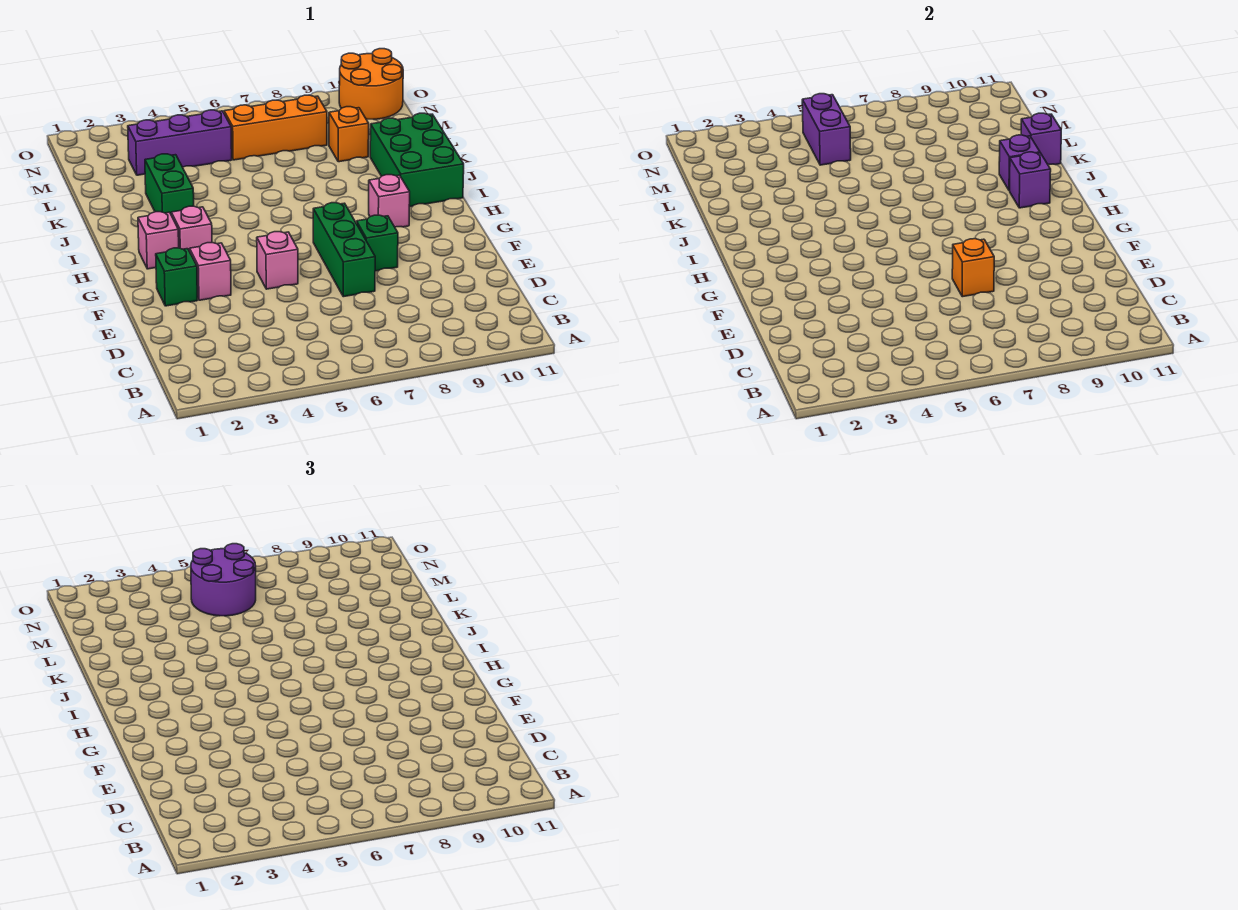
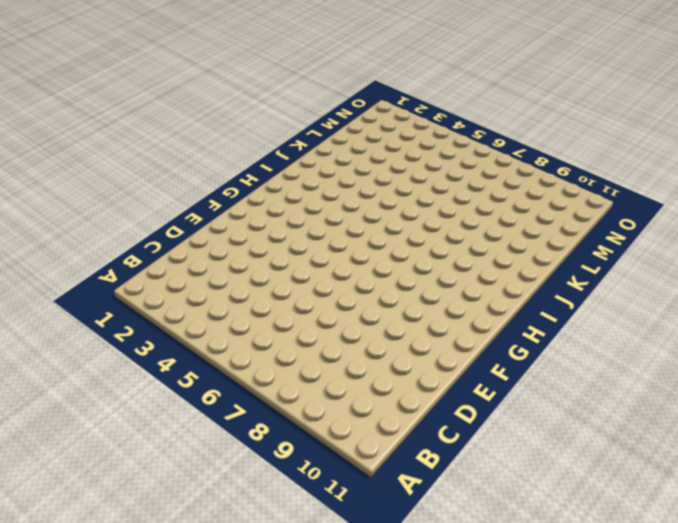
none -> green brick E7:G7 level 1
none -> green brick F2 level 1
none -> pink brick F3 level 1

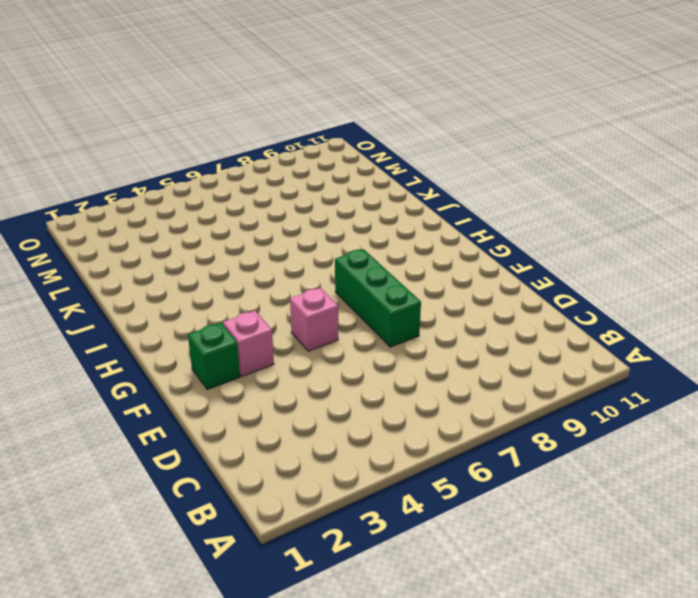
none -> green brick F8 level 1
none -> pink brick H2 level 1
none -> pink brick H3 level 1

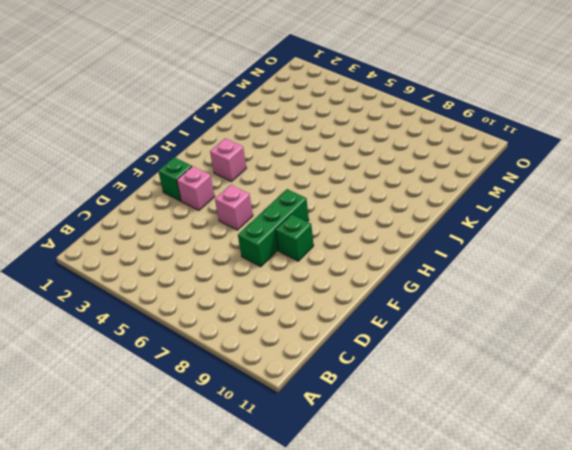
none -> pink brick H2 level 1
none -> pink brick H9 level 1
none -> green brick I10:K11 level 1

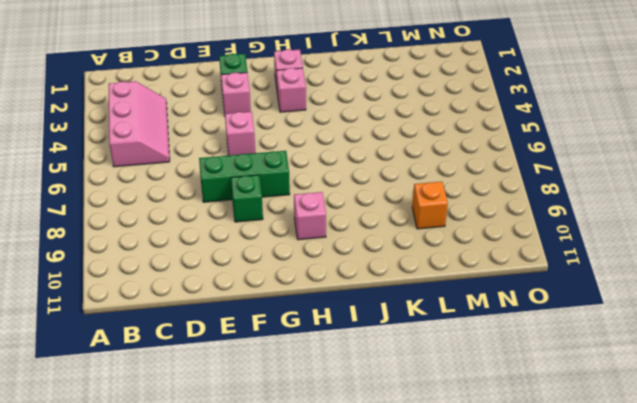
pink slope B3:C5 level 1 top B -> none
none -> green brick I10:K11 level 1
none -> green brick J3:K3 level 1
none -> purple brick M3:M5 level 1

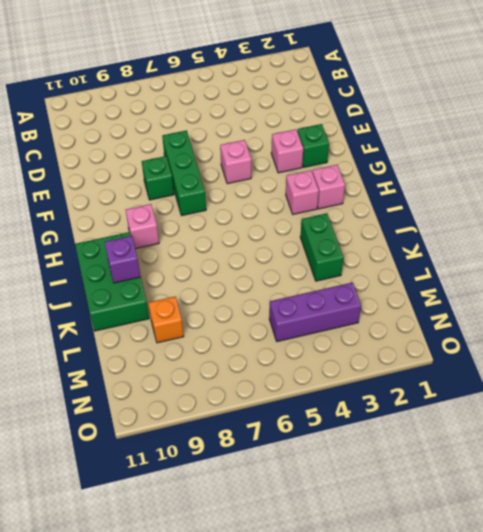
none -> orange brick M6:M8 level 1
none -> orange round brick N10:O11 level 1
none -> orange brick E7 level 2

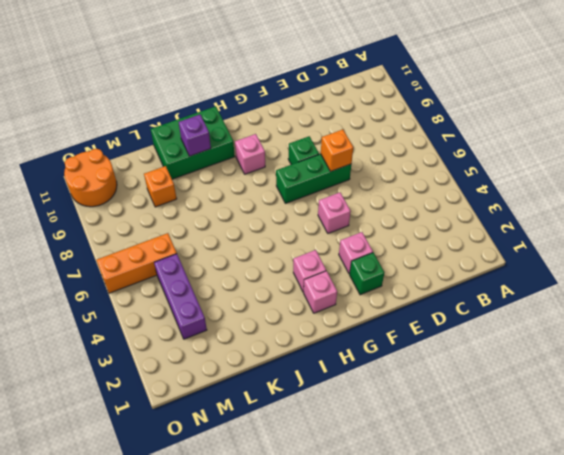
orange brick M6:O6 level 1 -> orange brick M6:M8 level 1
none -> green brick J3:K3 level 1
none -> purple brick I10 level 2
none -> purple brick K11 level 2

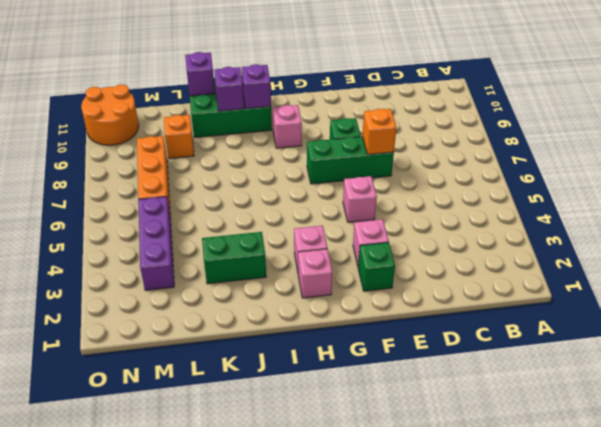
none -> purple brick M5:N5 level 2
none -> purple round brick M5:N6 level 3

